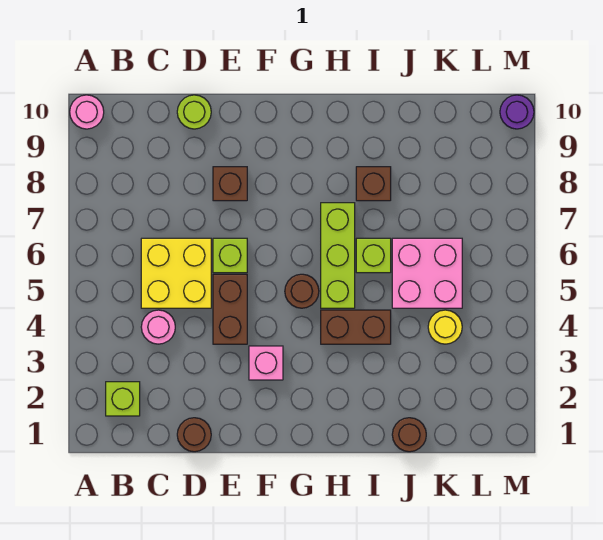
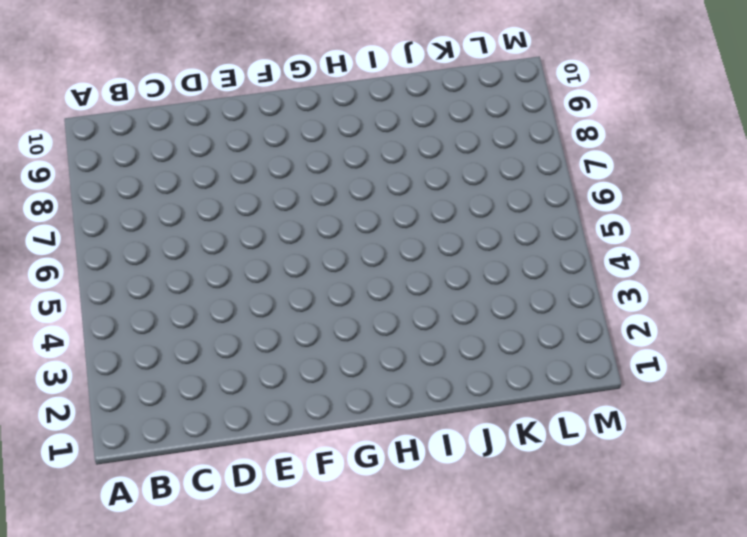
none -> pink round brick A10 level 1
none -> lime brick B2 level 1
none -> pink round brick C4 level 1

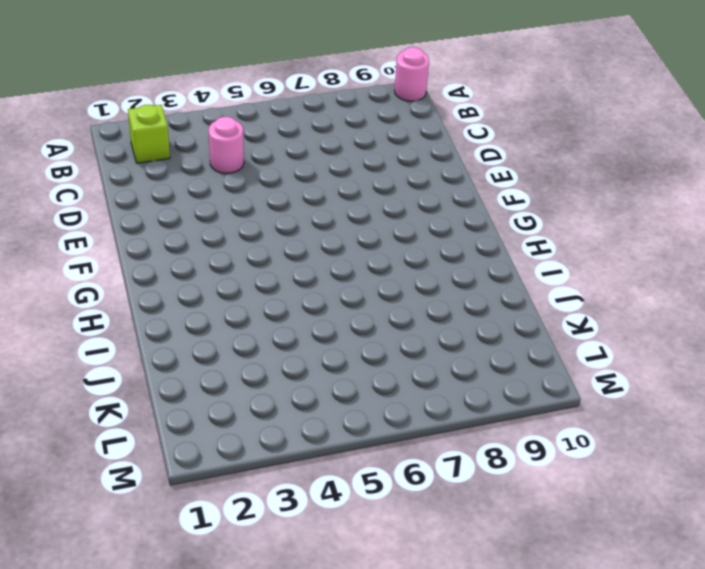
none -> yellow brick C5:D6 level 1
none -> brown round brick D1 level 1
none -> lime round brick D10 level 1

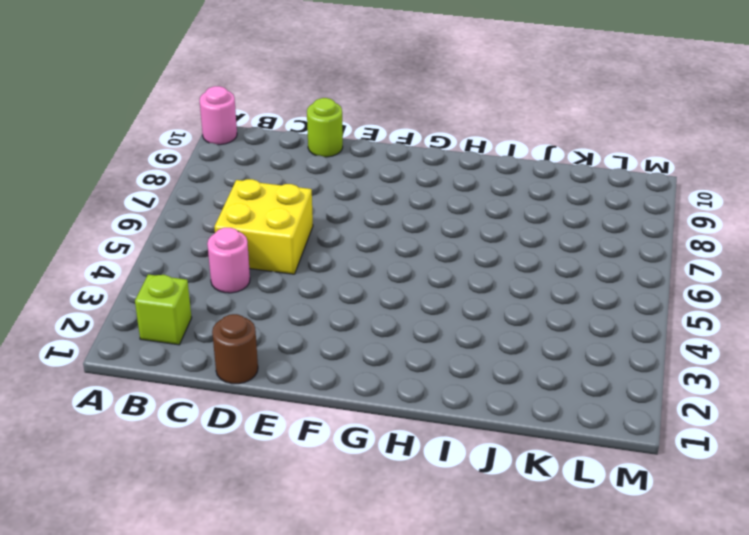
none -> brown brick E4:E5 level 1
none -> lime brick E6 level 1
none -> brown brick E8 level 1

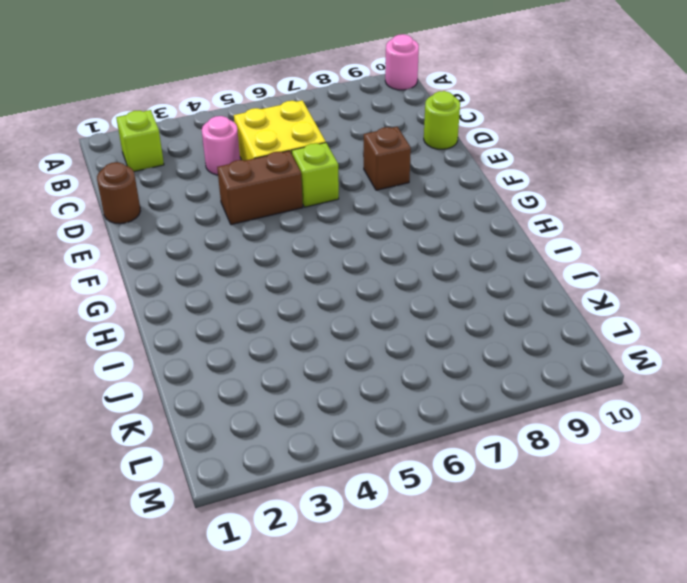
none -> pink brick F3 level 1
none -> brown round brick G5 level 1
none -> brown brick H4:I4 level 1

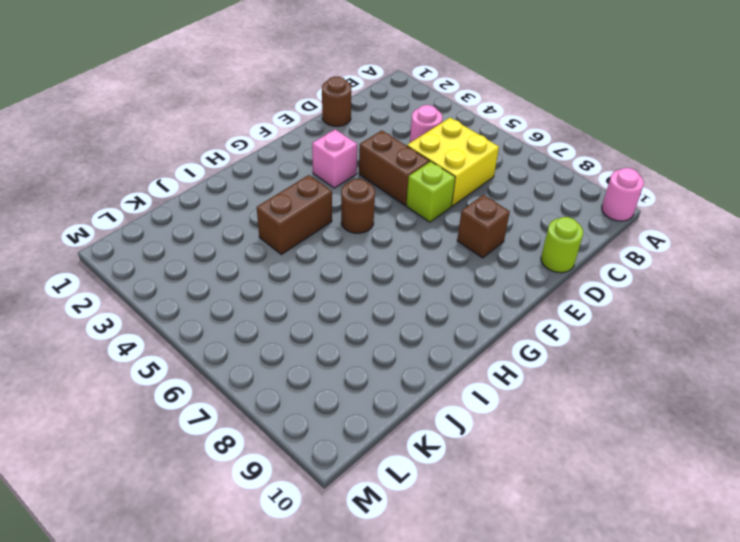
none -> lime brick B2 level 1
none -> lime brick H5:H7 level 1
none -> lime brick I6 level 1

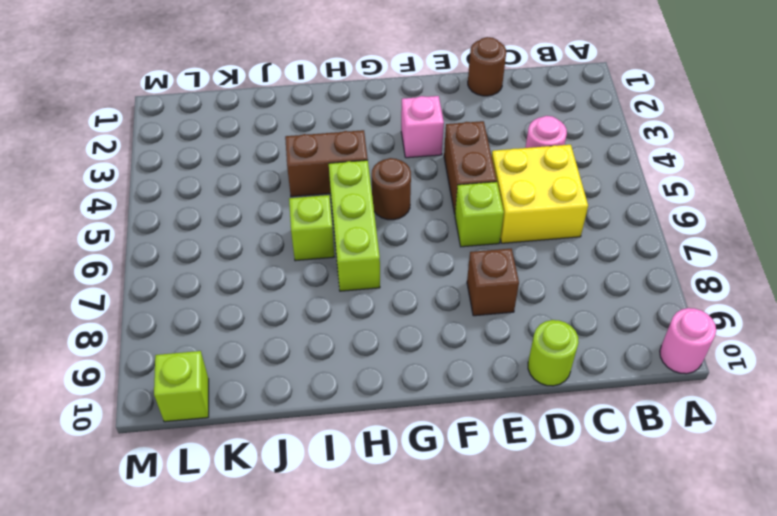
lime brick L10 level 1 -> lime brick B2 level 1
none -> brown brick I8 level 1
none -> brown round brick J1 level 1
none -> pink brick J5:K6 level 1

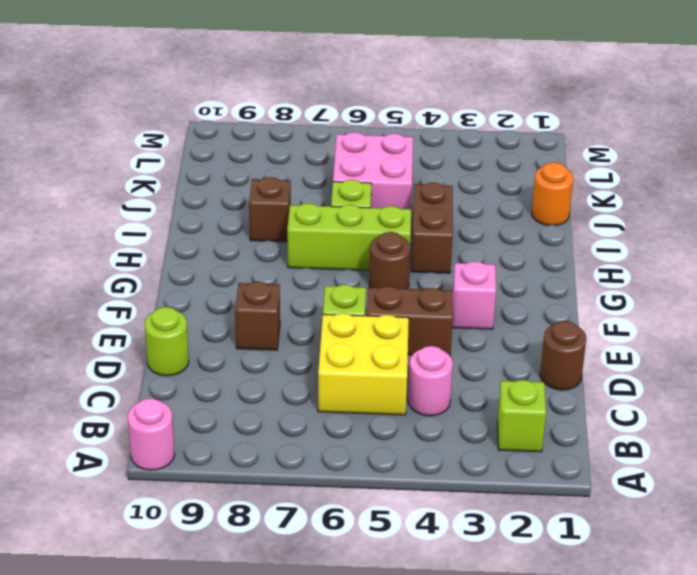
orange round brick J1 level 1 -> brown round brick J1 level 1
none -> yellow round brick K4 level 1
none -> purple round brick M10 level 1

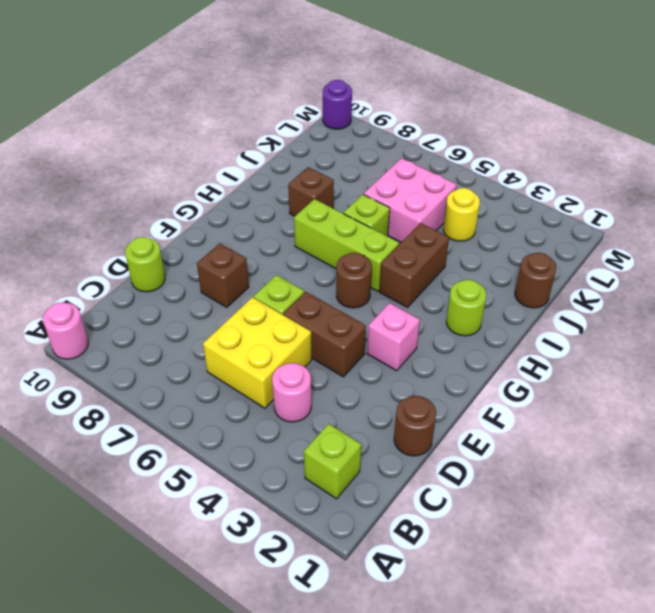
lime round brick H2 level 1 -> none

